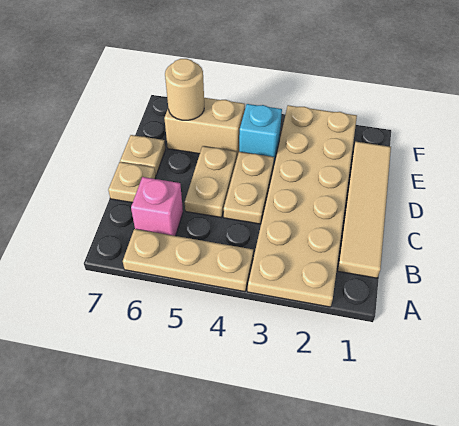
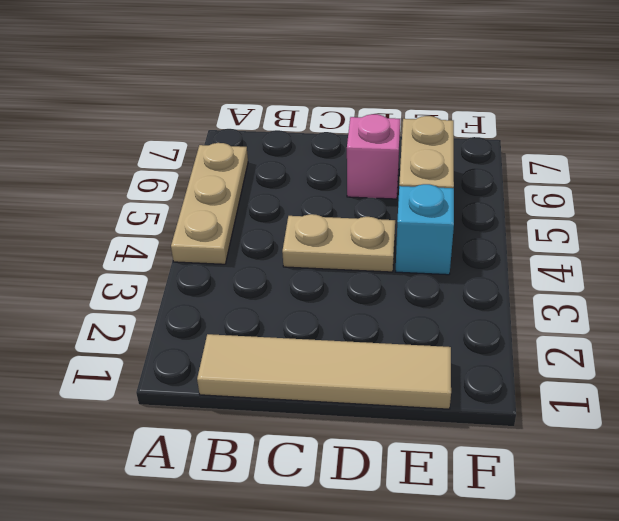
pink brick D6 level 1 -> pink brick B6 level 1
none -> tan plate A2:F3 level 1
none -> tan plate C5:D5 level 1

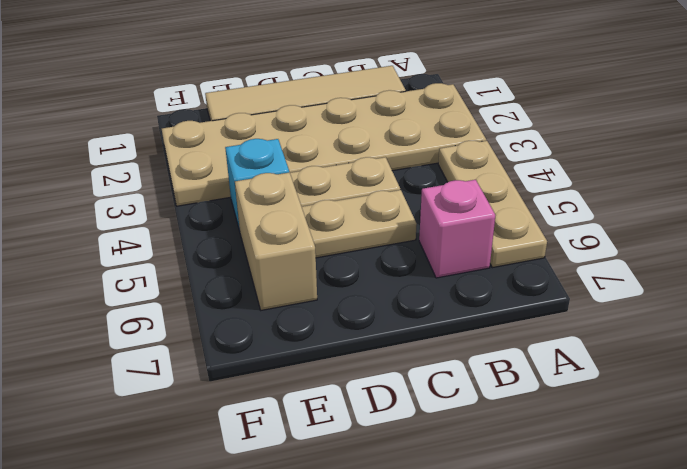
none -> tan plate C7 level 1
none -> tan plate D7 level 1

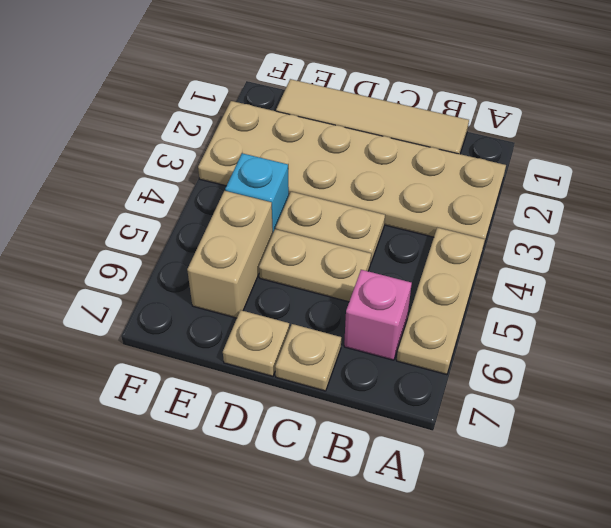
none -> tan round brick E6 level 2

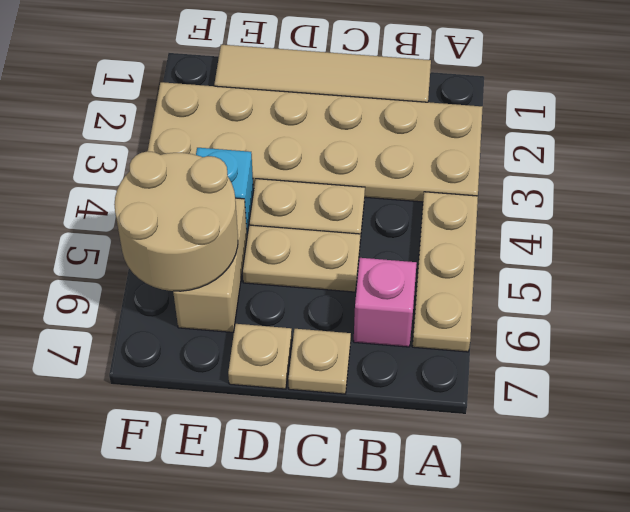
tan round brick E5:F6 level 2 -> tan round brick E6 level 2

